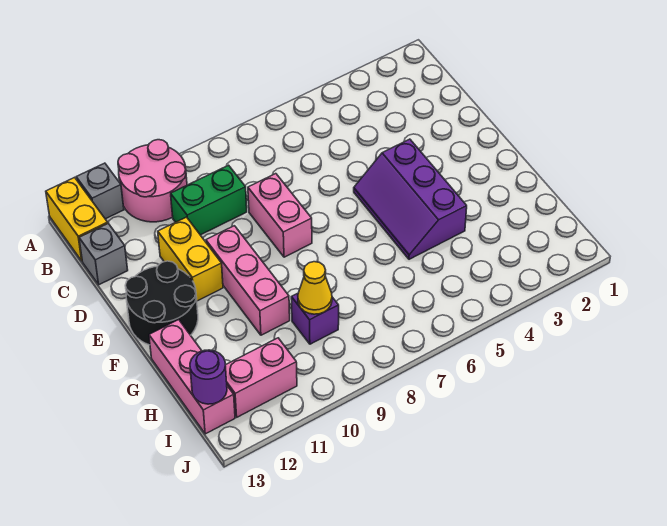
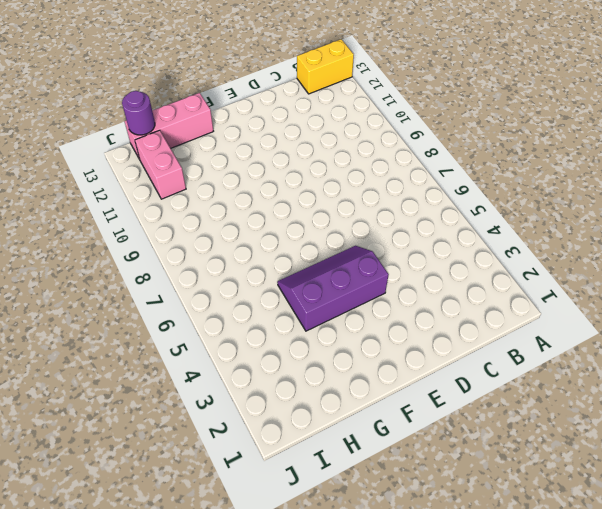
none -> pink round brick A10:B11 level 1
none -> grey brick A12 level 1
none -> green brick C9:C10 level 1

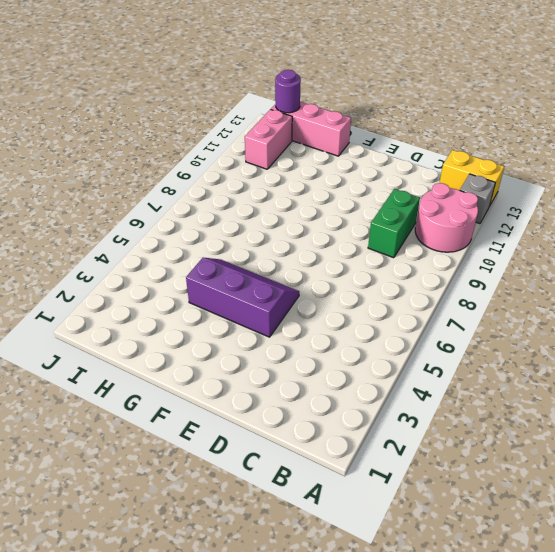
none -> grey brick C13 level 1
none -> pink brick D8:E8 level 1
none -> yellow brick D11:E11 level 1

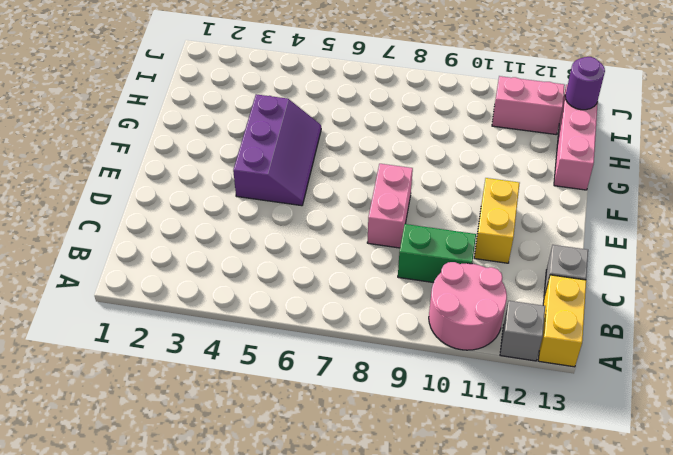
none -> pink brick E10:G10 level 1
none -> black round brick E12:F13 level 1
none -> purple brick H9 level 1

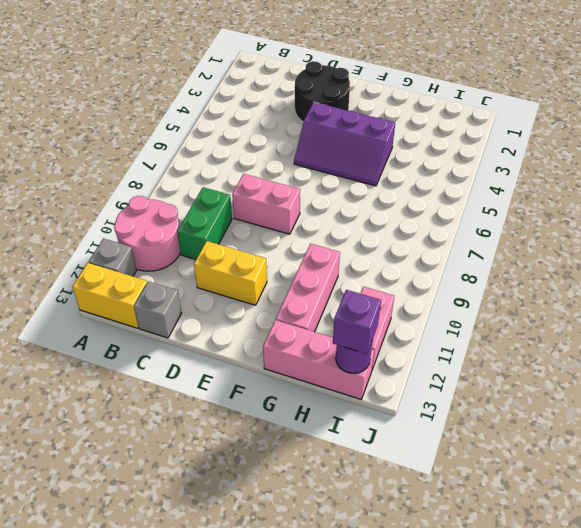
black round brick D2:E3 level 1 -> black round brick E12:F13 level 1
pink brick G10:G12 level 1 -> pink brick E10:G10 level 1
purple brick I13 level 3 -> purple brick H9 level 1
none -> yellow cone H9 level 2

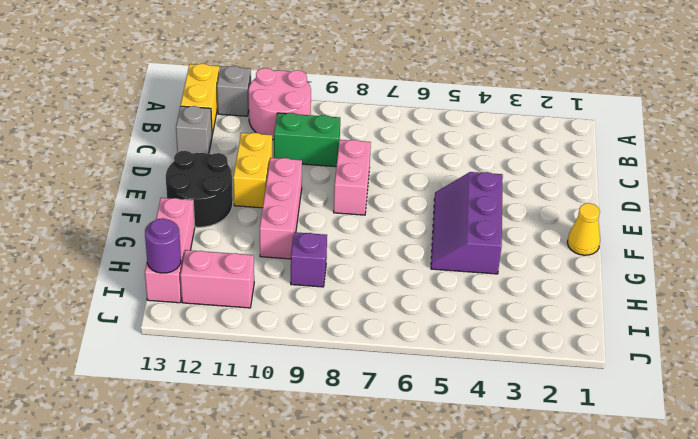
yellow cone F1 level 1 -> yellow cone H9 level 2

